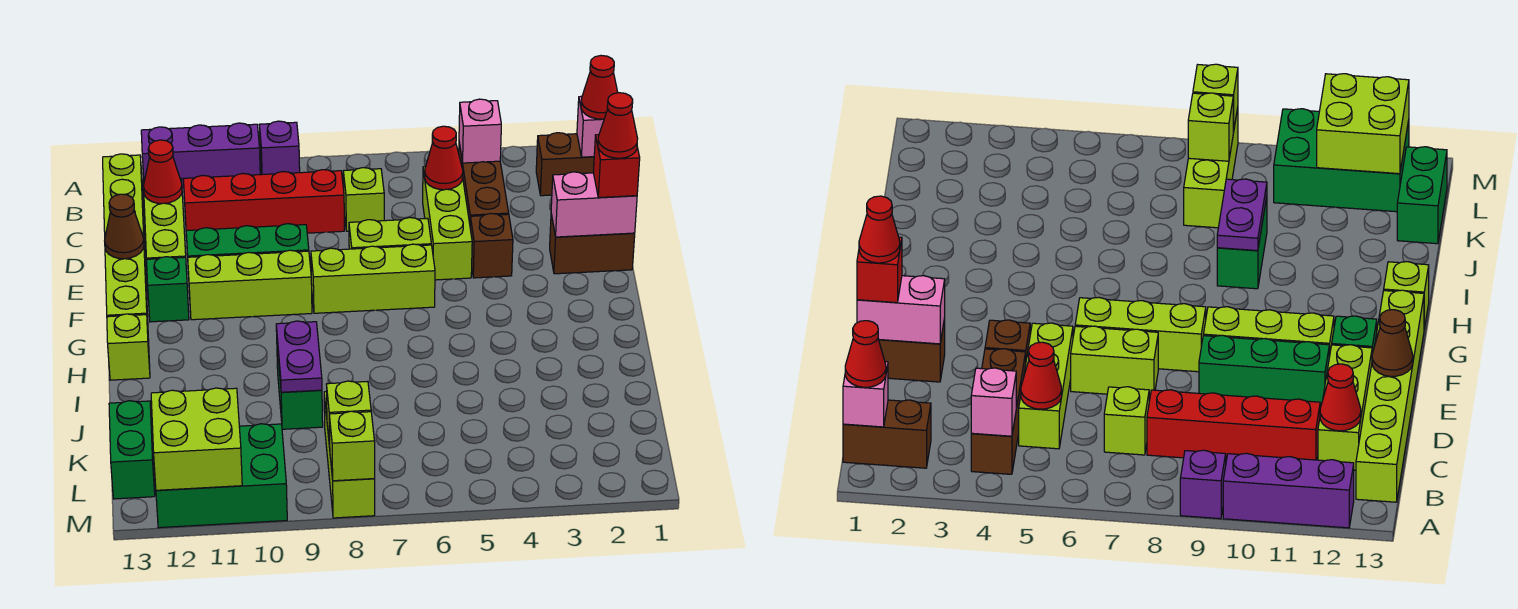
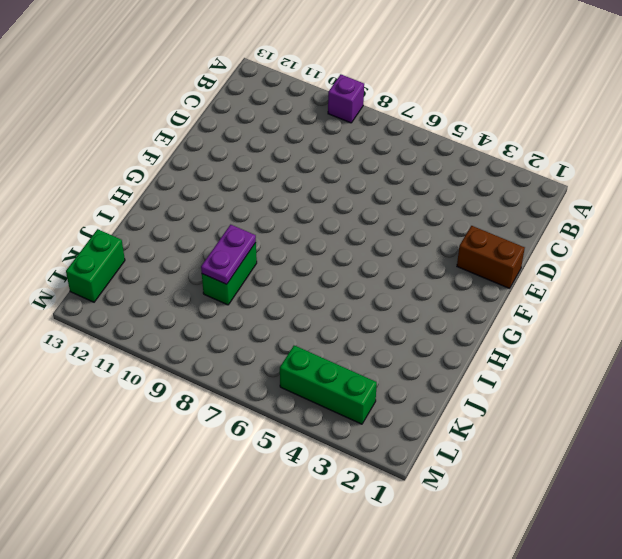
green brick L3:L5 level 1 -> green brick E9:E11 level 1
none -> purple brick A10:A12 level 1
none -> brown brick B1:B2 level 1
none -> brown brick B4:D4 level 1
none -> lime brick B13:G13 level 1

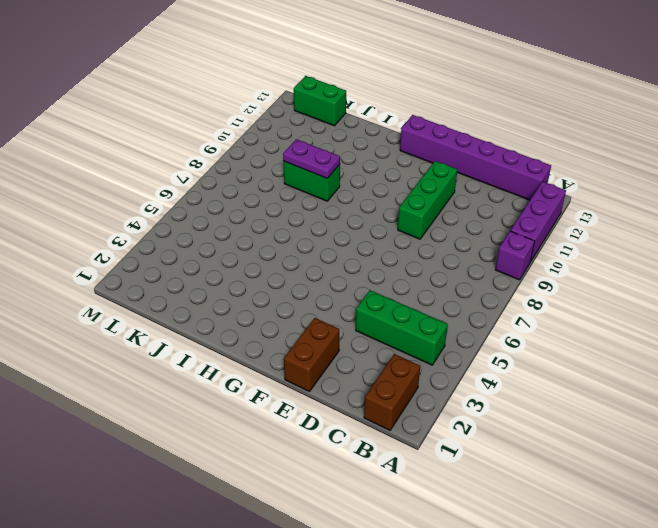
green brick B4:D4 level 1 -> brown brick B4:D4 level 1
purple brick B13:G13 level 1 -> lime brick B13:G13 level 1
none -> lime brick C5:E5 level 1
none -> lime brick C7 level 1
none -> red brick C8:C11 level 1
none -> lime brick C12:E12 level 1

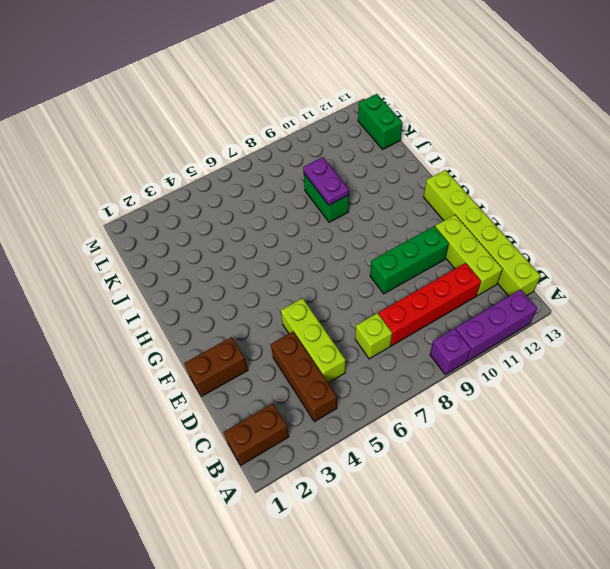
none -> brown brick E4 level 1
none -> lime brick E6:E7 level 1
none -> lime brick F6:F8 level 1
none -> lime brick F9:F11 level 1

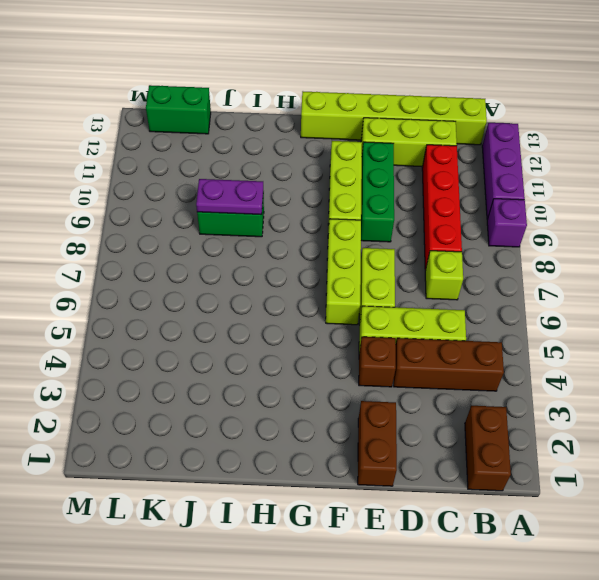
none -> green brick F12 level 1
none -> lime brick H13 level 1
none -> lime brick K8:M8 level 1
none -> green brick L10:M12 level 1

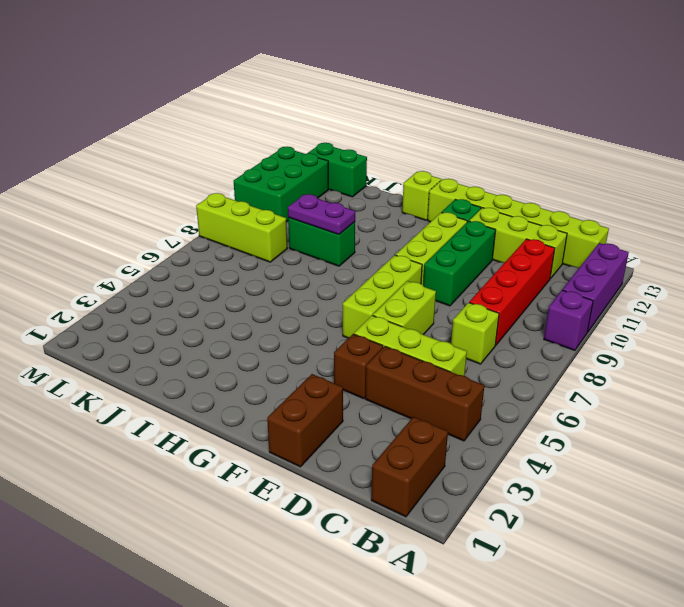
none -> pink brick B1 level 2
none -> pink brick B4 level 2
none -> red cone C5 level 2
none -> red cone C12 level 2

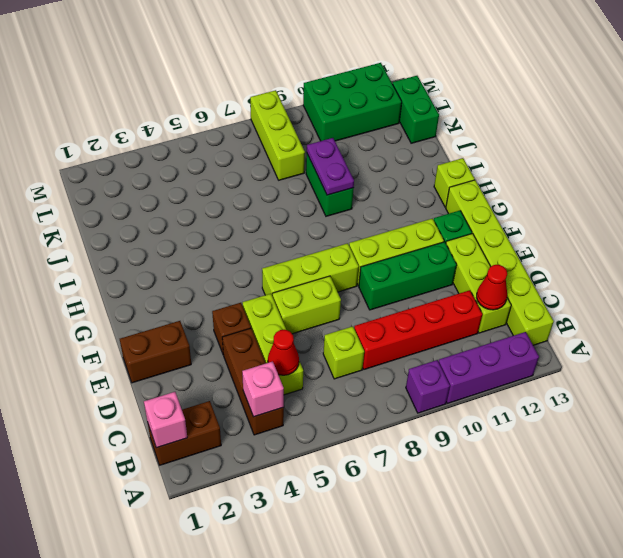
none -> pink brick E1:E2 level 2
none -> brown cone E13 level 2
none -> lime brick L8 level 2
none -> lime brick L11:M12 level 2

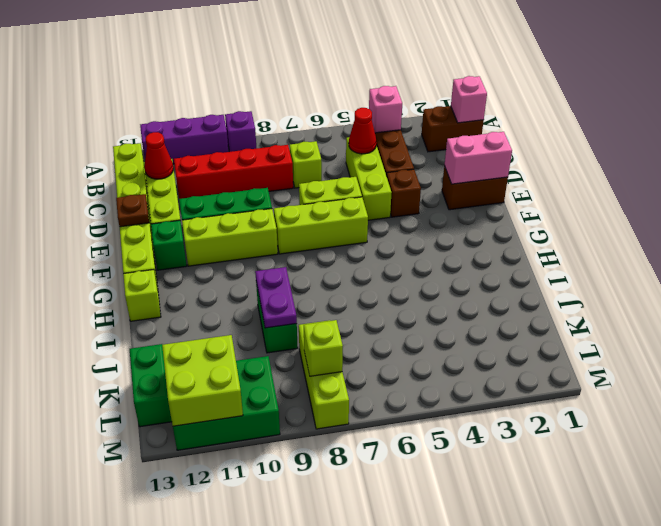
brown plate E13 level 2 -> brown cone E13 level 2
none -> lime brick M8 level 2
none -> red cone B1 level 3
none -> red brick E1 level 3
none -> red cone E1 level 4

